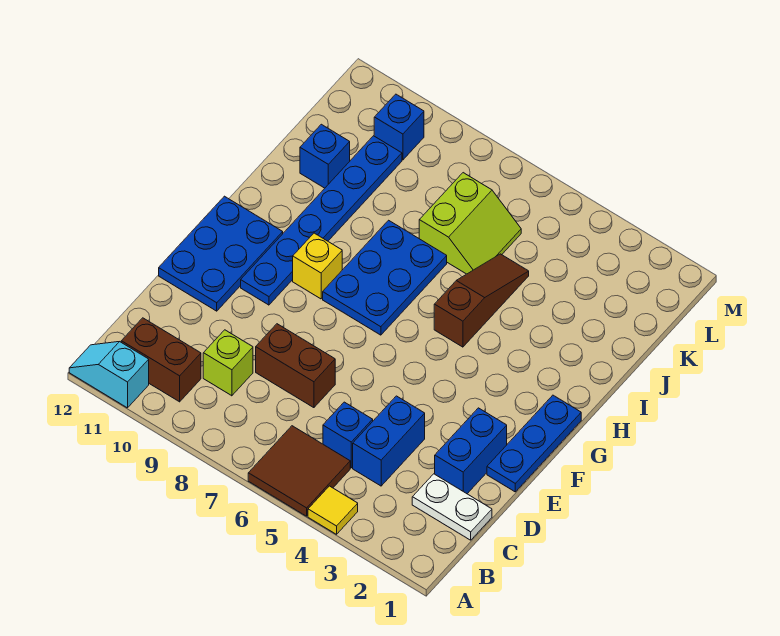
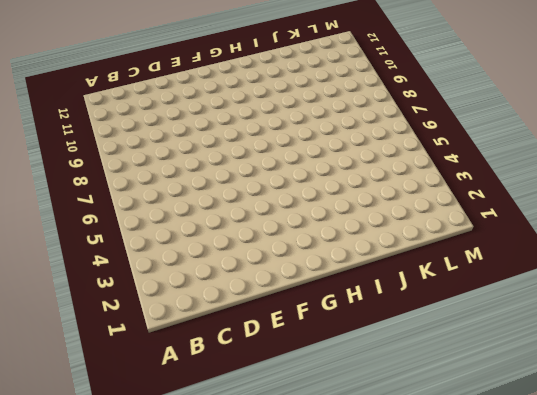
none -> yellow tile A4 level 1
none -> brown tile A5:B6 level 1
none -> cyan slope A11:A12 level 1 top 11

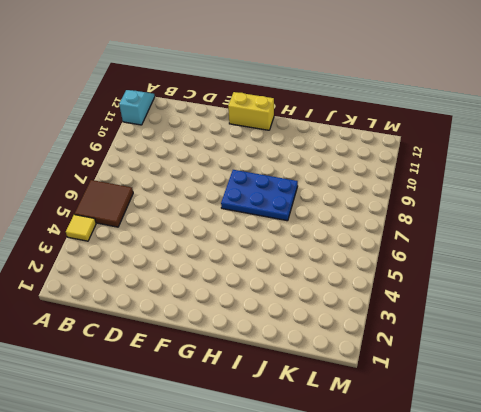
yellow brick F12:G12 level 1 -> blue plate E11:G12 level 1
none -> brown brick B10:B11 level 1
none -> white plate C1:C2 level 1
none -> blue brick C4:D4 level 1

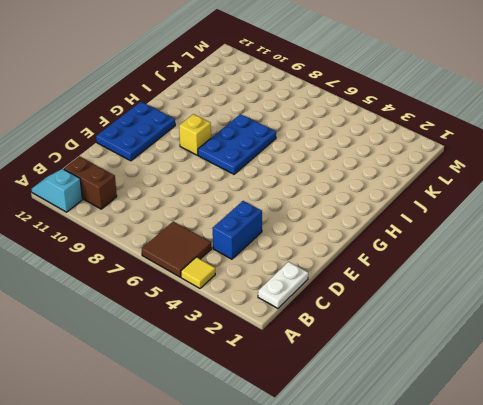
white plate B1:C1 level 1 -> white plate C1:C2 level 1
none -> blue brick C5 level 1
none -> lime brick C9 level 1
none -> blue brick D2:E2 level 1

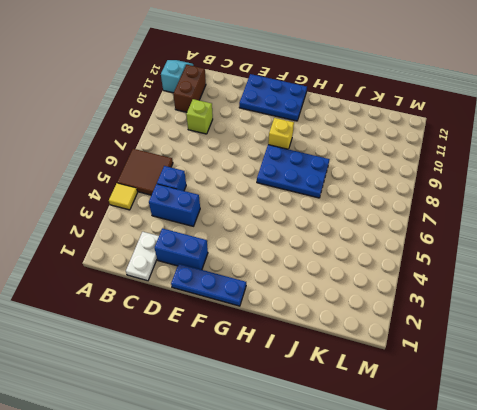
none -> brown brick D7:D8 level 1
none -> blue plate F10:K10 level 1
none -> brown slope H5:J5 level 1 top H

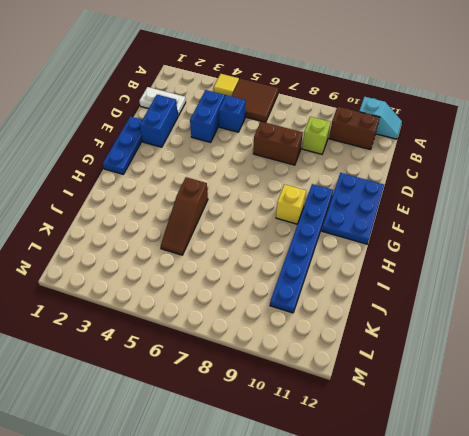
none -> blue plate G7:I8 level 1
none -> lime slope J6:K7 level 1 top 7
none -> blue brick J11 level 1

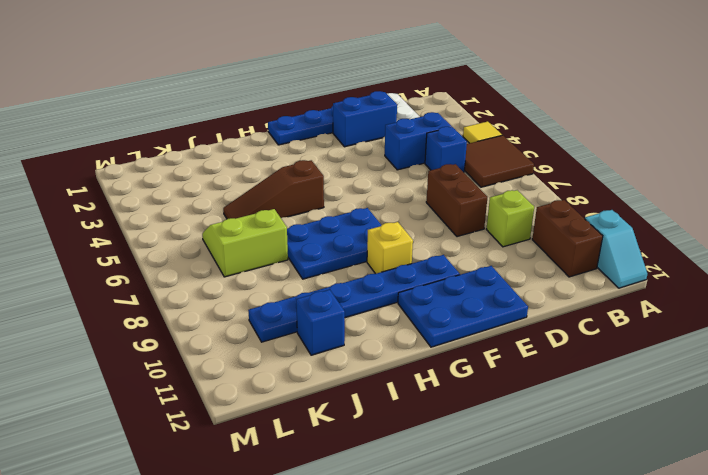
none -> blue brick L10 level 1

